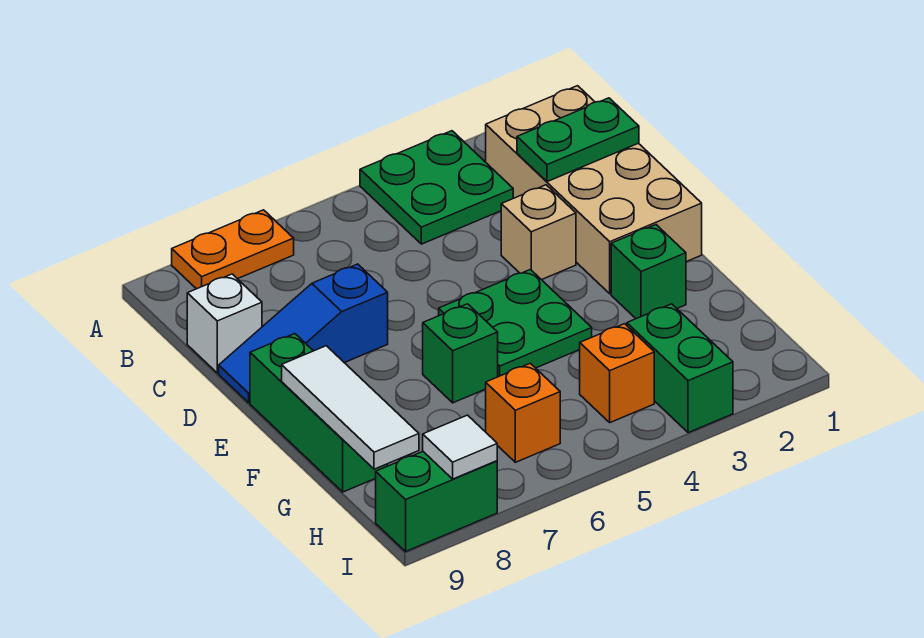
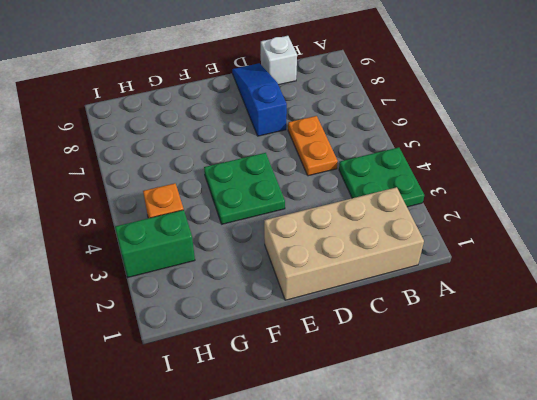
orange plate C5:C6 level 1 -> orange plate A7:A8 level 1
none -> tan brick D3 level 1
none -> green brick E9:G9 level 1
none -> green brick F2 level 1

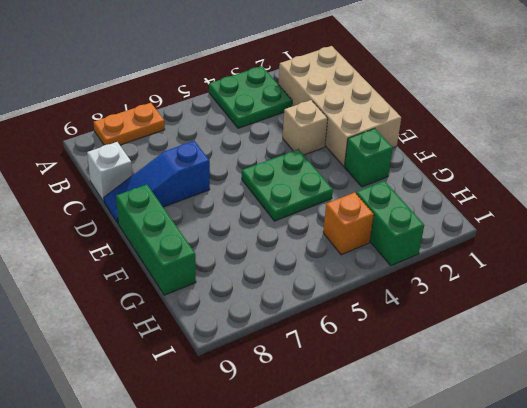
none -> green brick F6 level 1
none -> orange brick H6 level 1
none -> green brick I8:I9 level 1

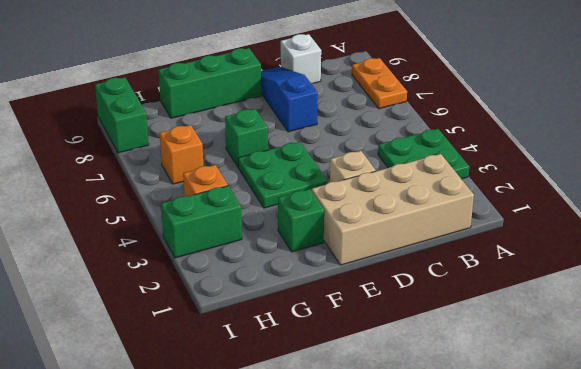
none -> green plate C1:C2 level 2
none -> white tile F9:H9 level 2
none -> white tile I8 level 2

